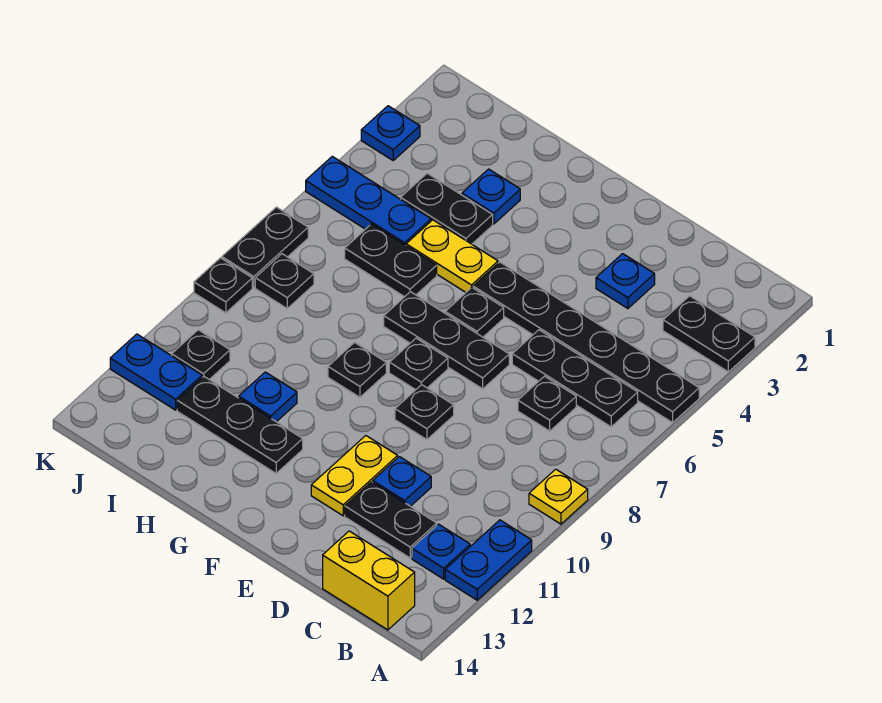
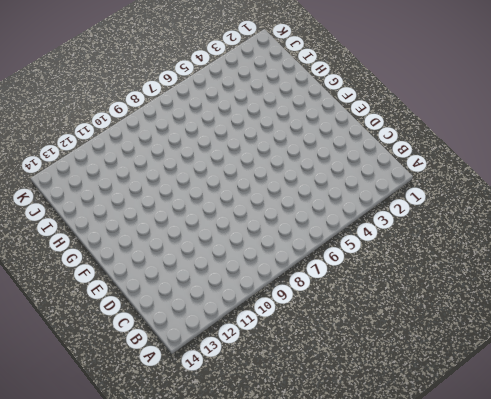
none -> black plate A3:B3 level 1
none -> black plate A5:F5 level 1
none -> yellow plate A9 level 1
none -> blue plate A11:A12 level 1

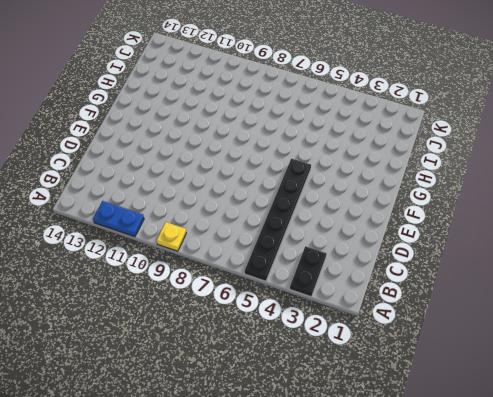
none -> black plate B6:D6 level 1
none -> blue plate B12 level 1
none -> yellow brick B14:C14 level 1
none -> black plate C7 level 1

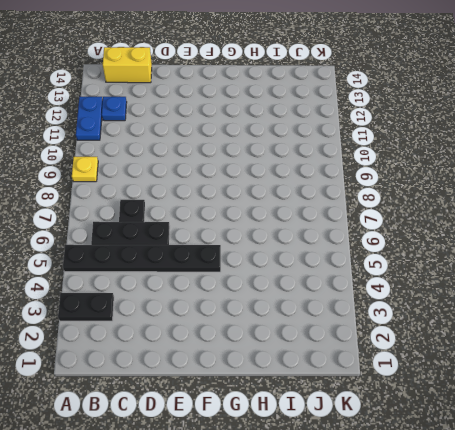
none -> black plate C12:D12 level 1
none -> blue plate D3 level 1
none -> blue plate D11 level 1
none -> black plate E7:G7 level 1

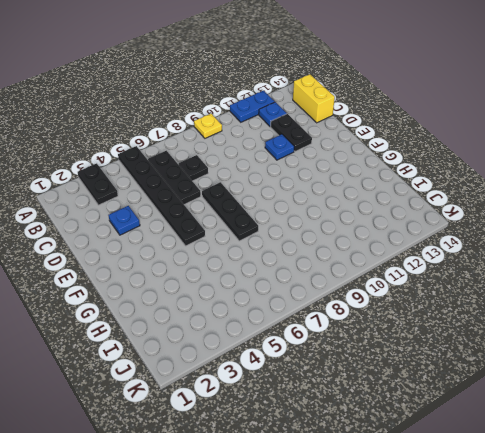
none -> black plate E9 level 1
none -> yellow plate E11:E12 level 1
none -> black plate F6 level 1
none -> black plate F8 level 1

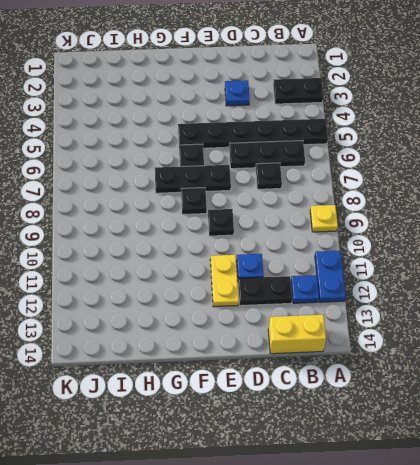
none -> yellow plate G5:H5 level 1
none -> black plate G9 level 1
none -> black plate G12:I12 level 1
none -> blue plate H3 level 1

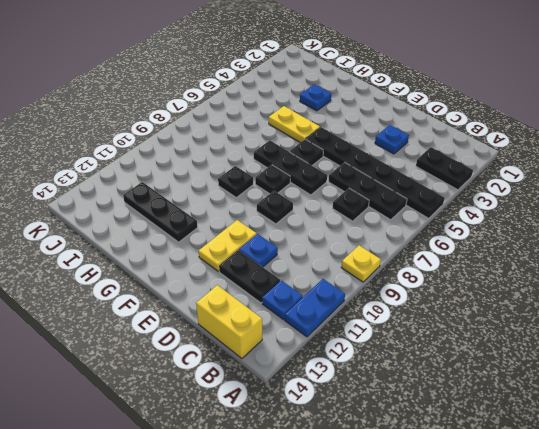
none -> black plate H4:I4 level 1
none -> black plate H6:I6 level 1
none -> blue plate H11 level 1
none -> blue plate I5:K5 level 1

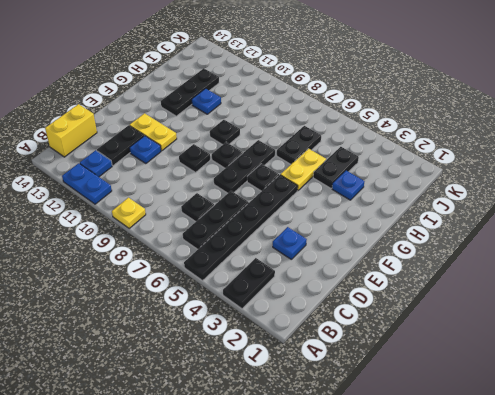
none -> blue plate I5:K5 level 1
none -> black plate J8 level 1
none -> black plate J11 level 1
none -> blue plate J12:K12 level 1

